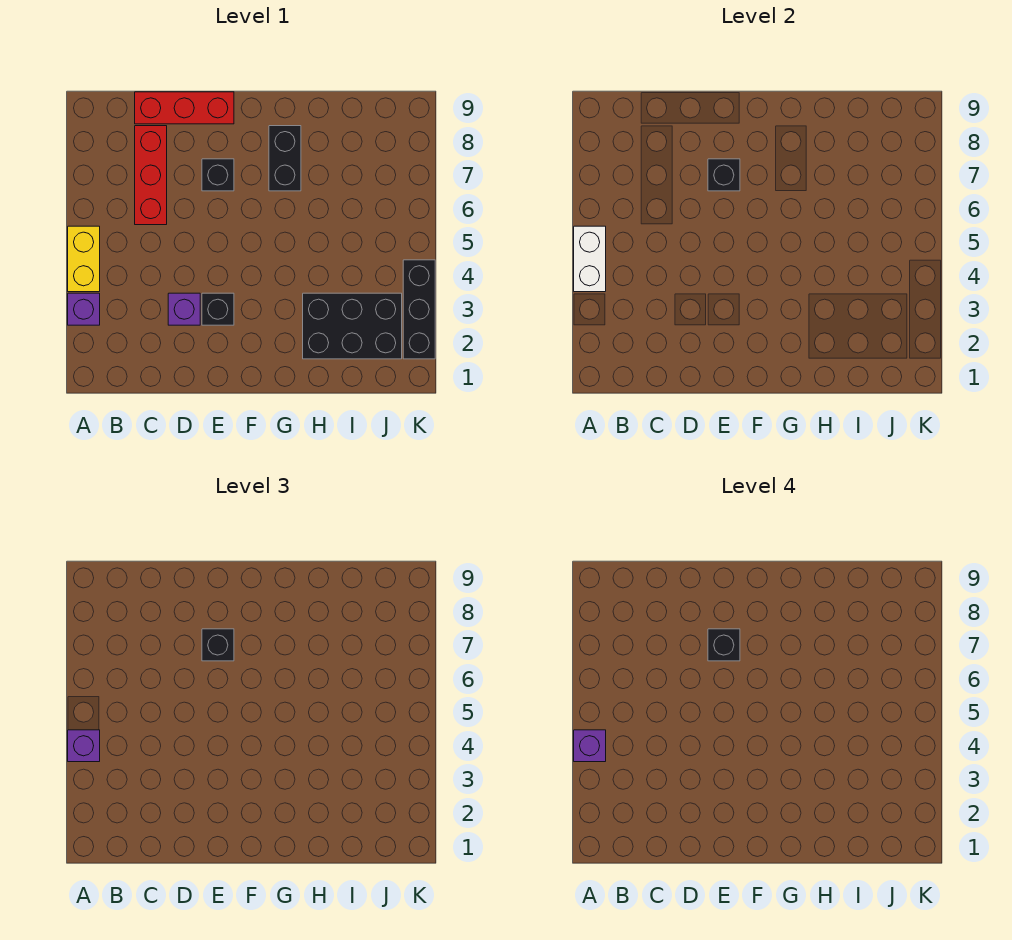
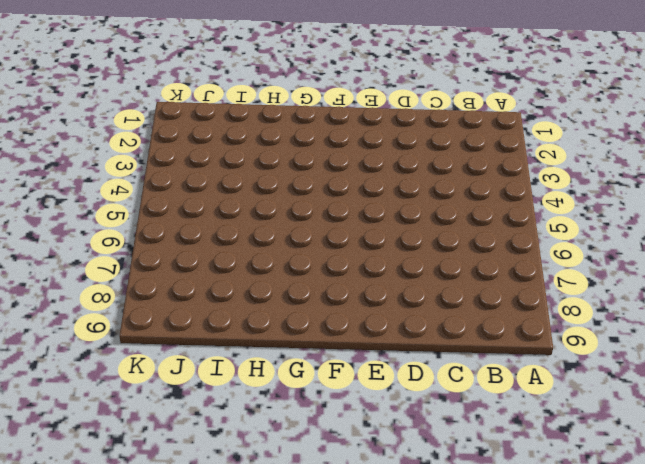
none -> purple brick A3 level 1
none -> yellow brick A4:A5 level 1
none -> red brick C6:C8 level 1

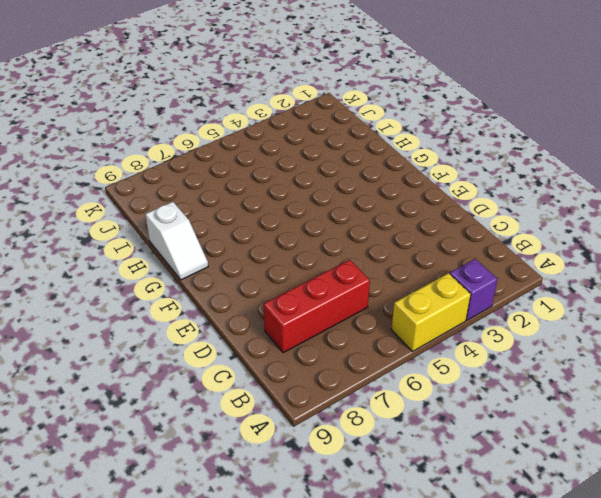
white slope G9:H9 level 1 top H -> none
none -> red brick C9:E9 level 1
none -> purple brick D3 level 1
none -> black brick E3 level 1

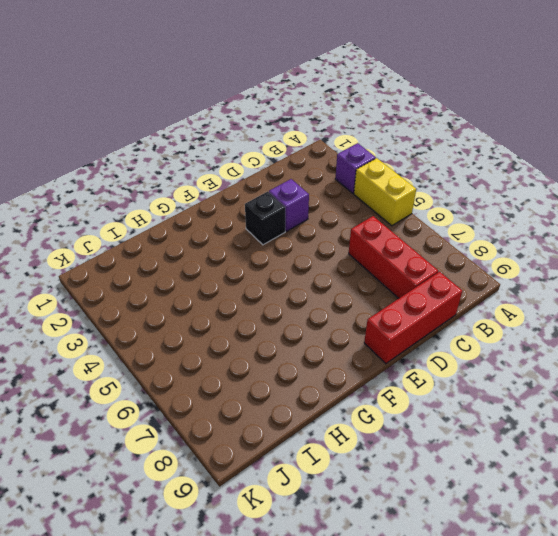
none -> black brick E7 level 1
none -> black brick G7:G8 level 1
none -> black brick H2:J3 level 1

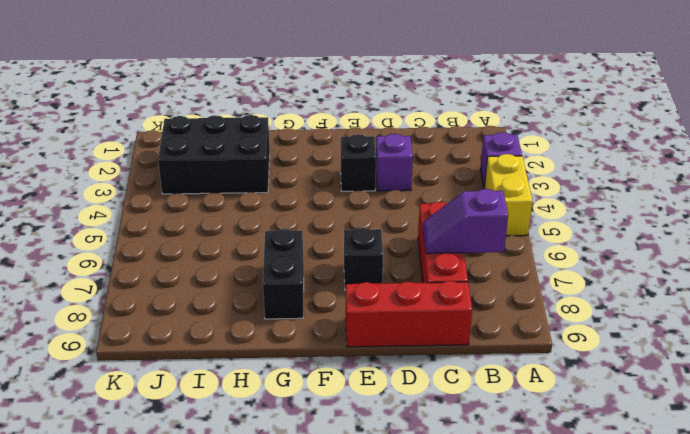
purple slope B7:C7 level 2 top B -> none
none -> black brick K2:K4 level 1
none -> white brick A4:A5 level 2
none -> black brick E7 level 2

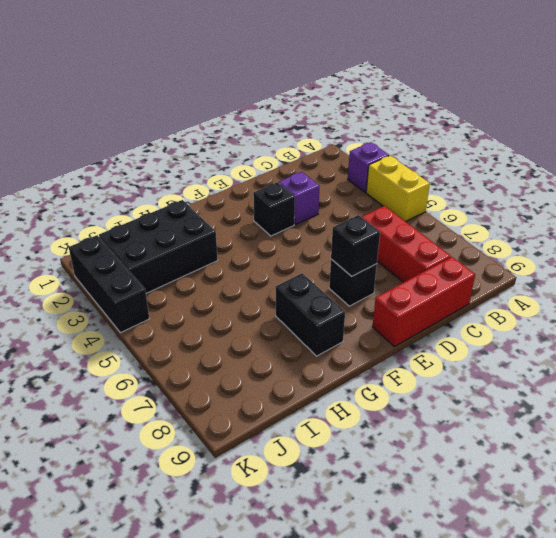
none -> white brick A4:A5 level 2
none -> purple brick A4 level 3
none -> black brick E7 level 3

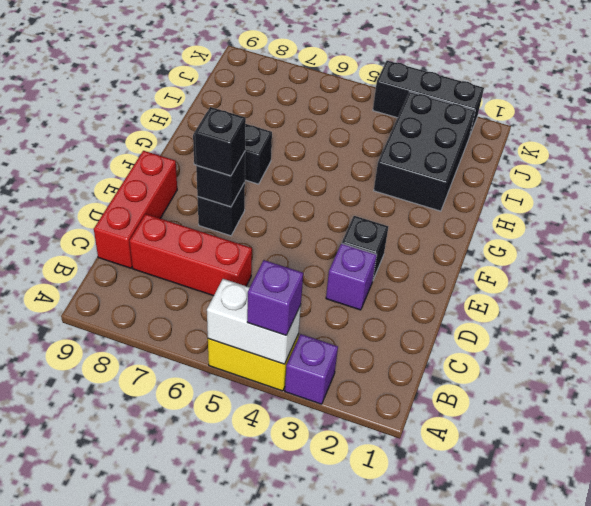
none -> purple brick A4 level 4
none -> black brick E7 level 4

